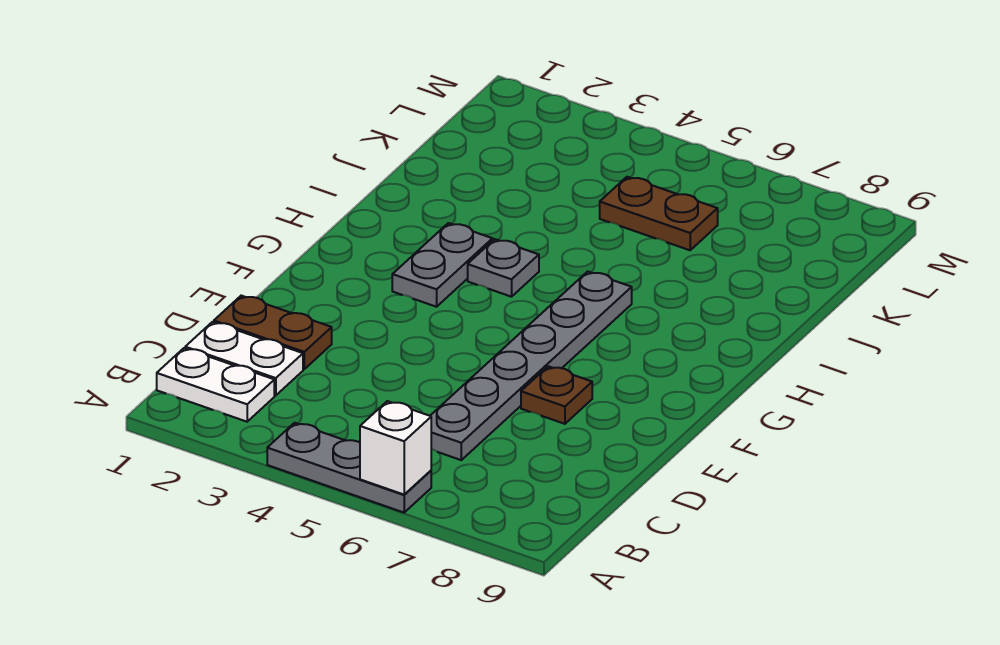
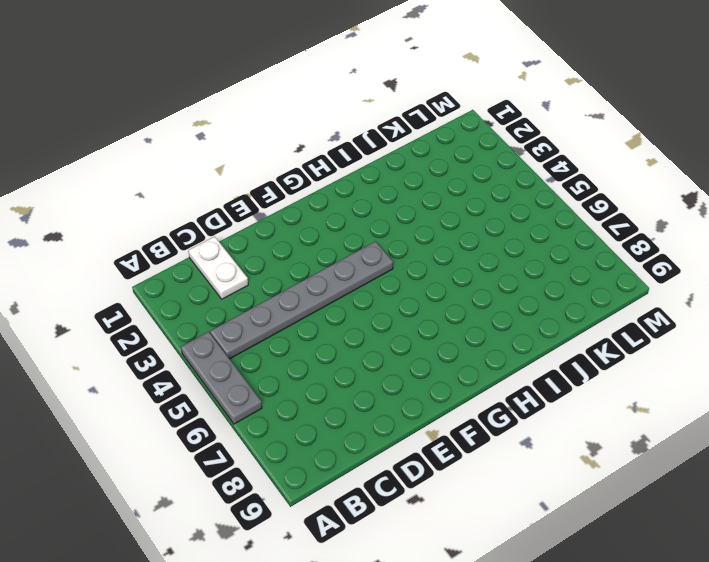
grey plate B4:G4 level 1 -> grey plate C6:H6 level 1
none -> white plate B1:B2 level 1
none -> brown plate D1:D2 level 1

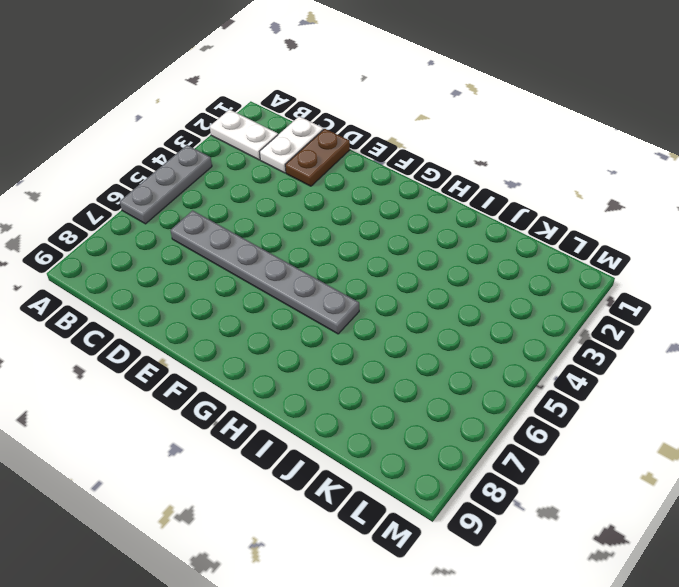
white plate A2:B2 level 1 -> white plate B1:B2 level 1
none -> brown plate E7 level 1
none -> grey plate G3:H3 level 1

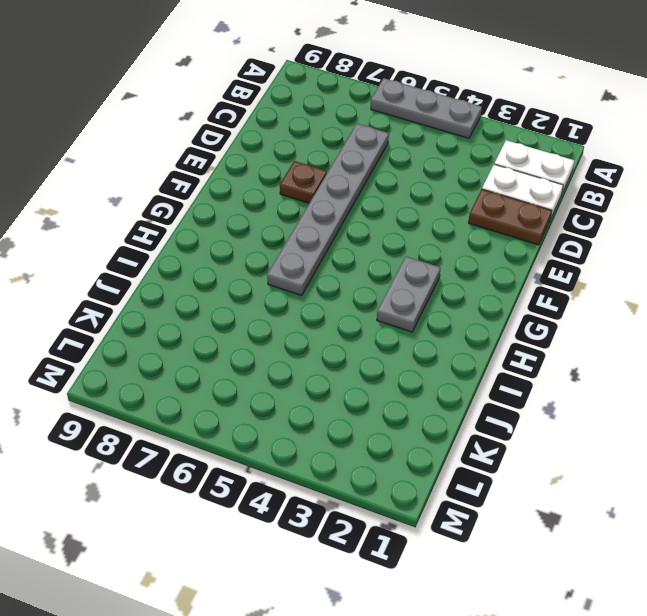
none -> grey plate H4 level 1
none -> brown plate K5:K6 level 1

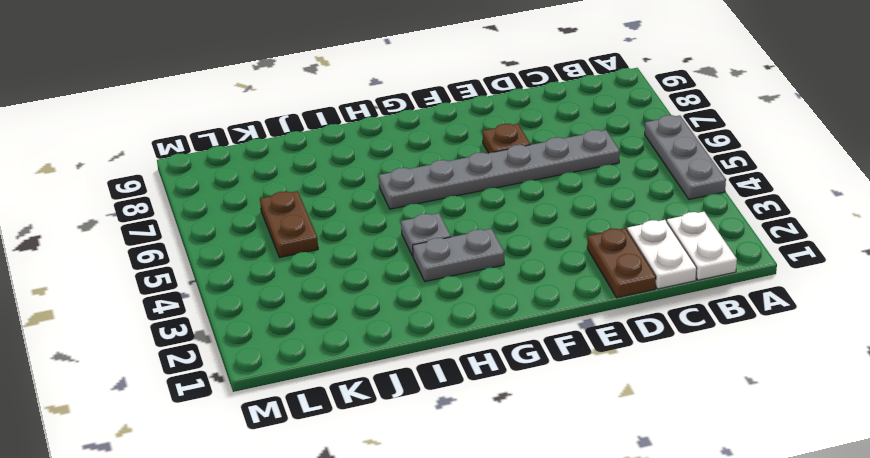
none -> white brick A6 level 2

